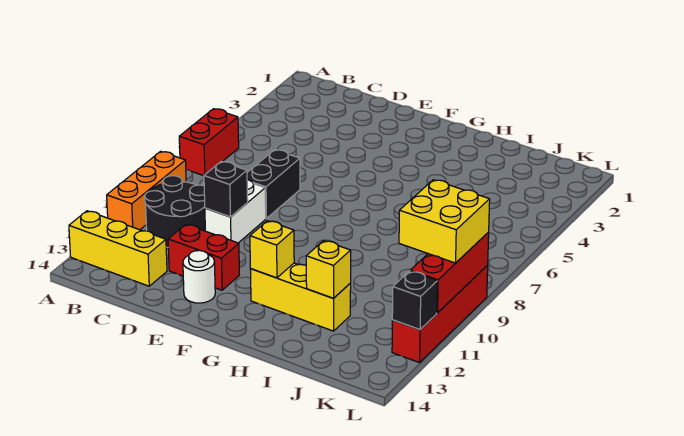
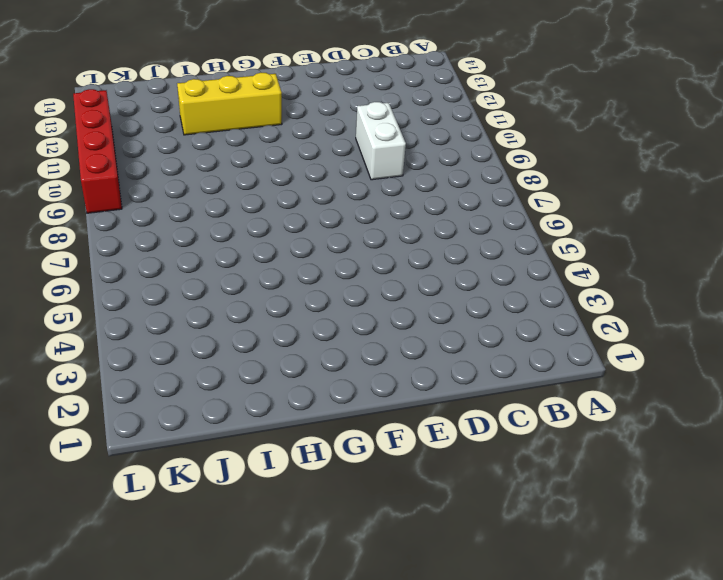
none -> red brick A6:A7 level 1
none -> orange brick A9:A11 level 1
none -> yellow brick A13:C13 level 1

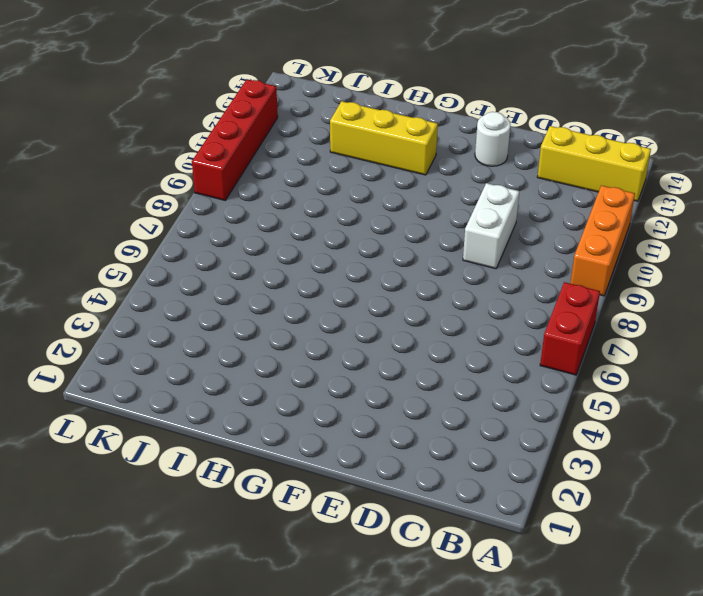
none -> black round brick B10:C11 level 1
none -> black brick D7:D8 level 1
none -> red brick D12:E12 level 1

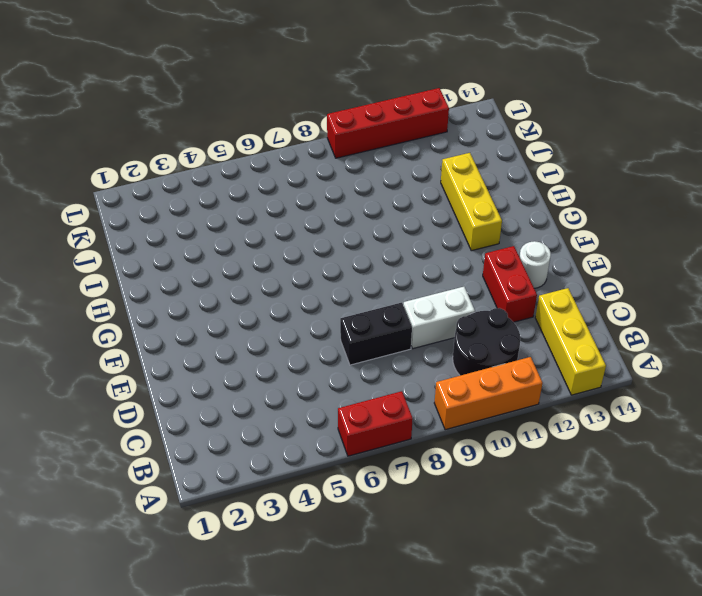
none -> black brick D10 level 2
none -> yellow brick G12 level 2
none -> yellow brick I12 level 2

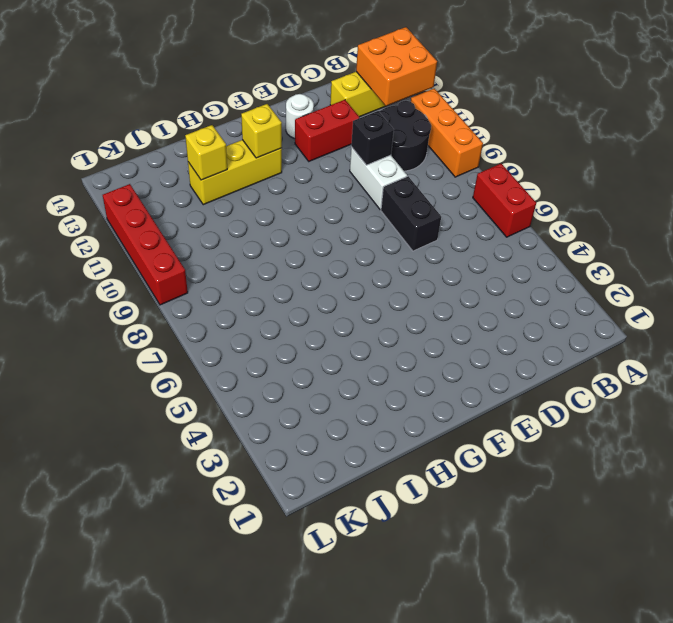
orange brick A12:B13 level 2 -> none
none -> red brick L9:L11 level 2
none -> black brick L12 level 2
none -> yellow brick K9:L10 level 3

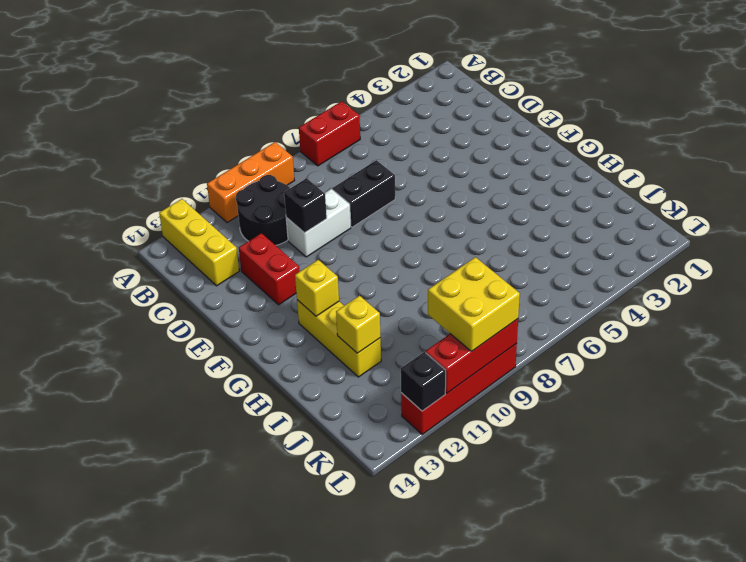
none -> white round brick E13 level 1

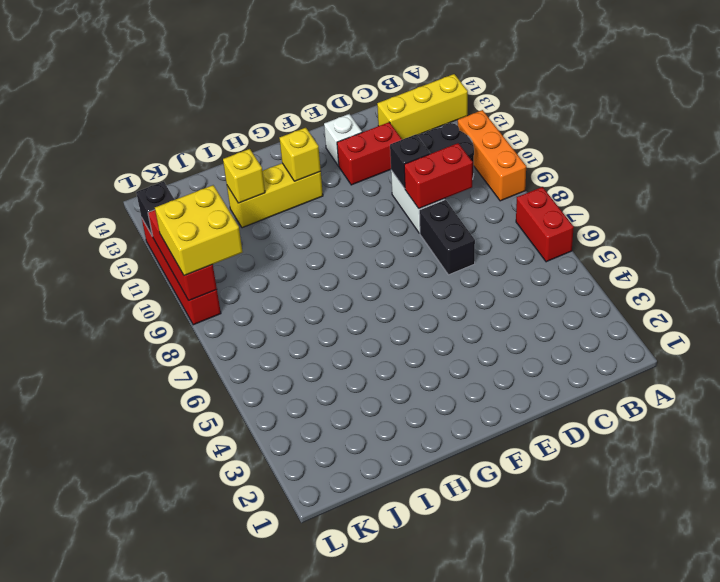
red brick C9:D9 level 2 -> none
white brick E13 level 1 -> white round brick E13 level 1

